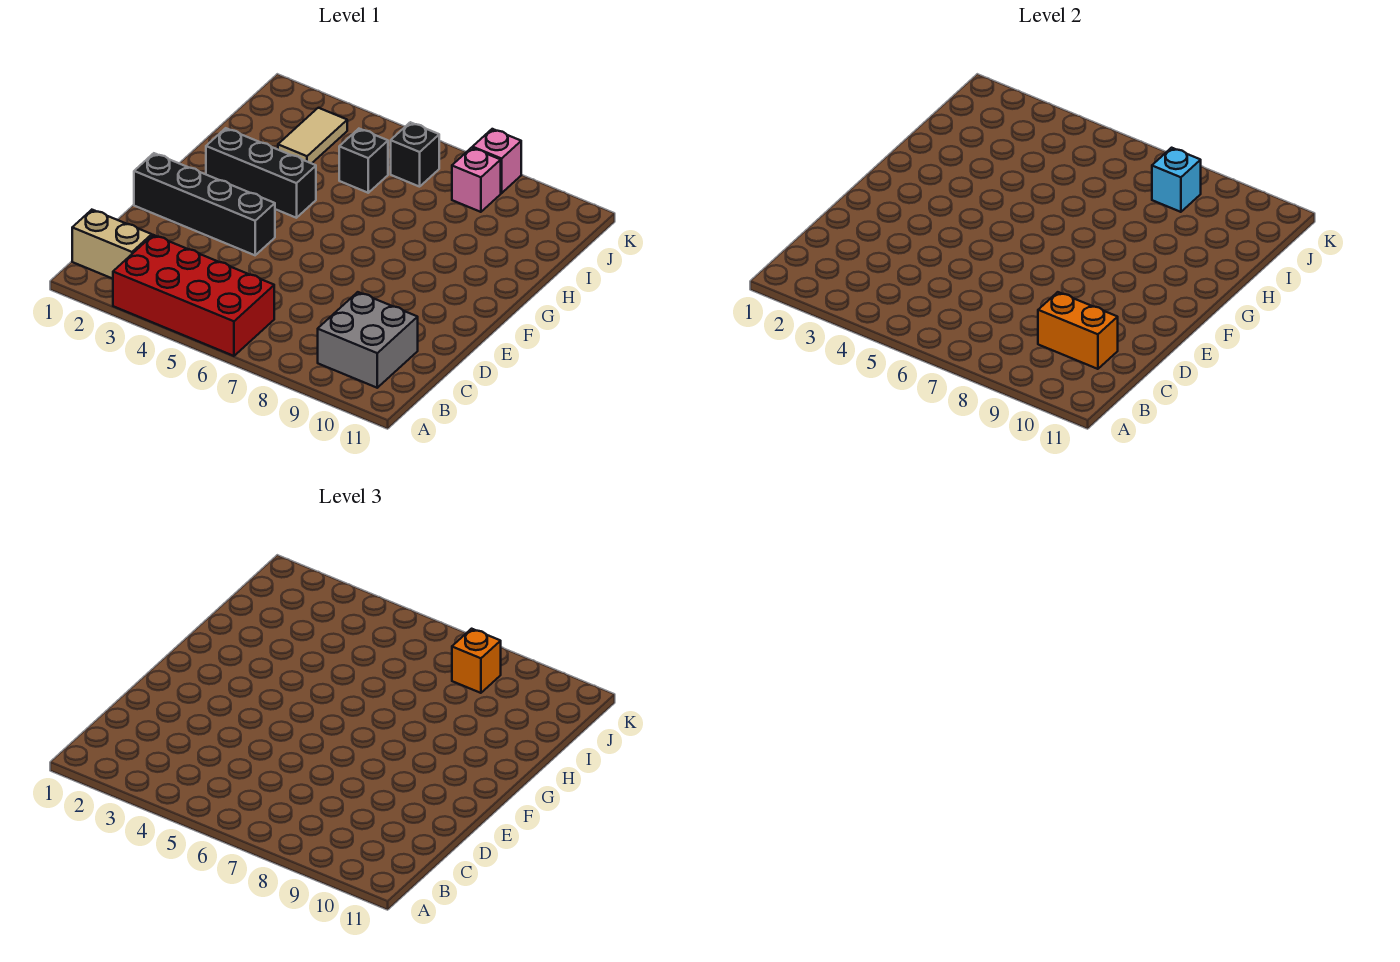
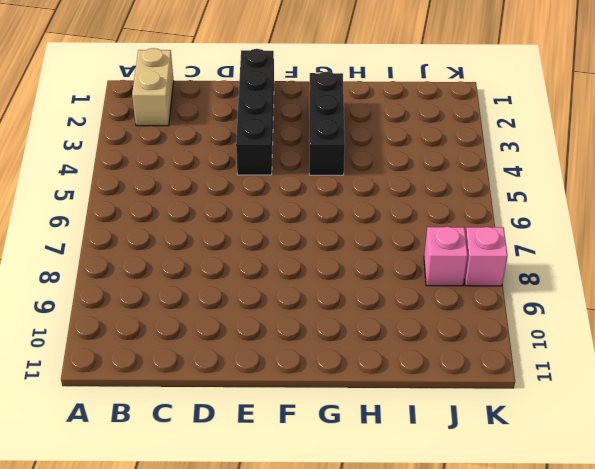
none -> red brick A3:B6 level 1
none -> grey brick B9:C10 level 1
none -> tan tile I3:J3 level 1

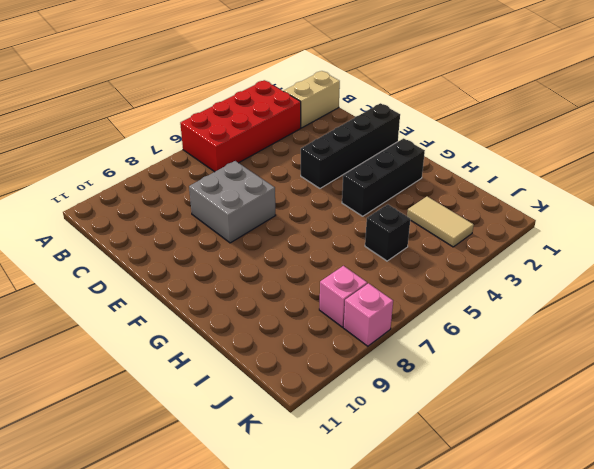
grey brick D7:E8 level 1 -> grey brick B9:C10 level 1
none -> black brick J6 level 1
none -> orange brick C9:C10 level 2
none -> cyan brick J8 level 2

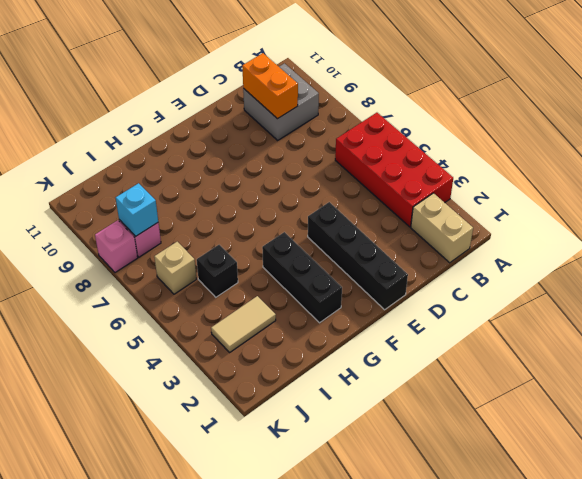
tan brick J6 level 1 -> black brick J6 level 1
none -> orange brick J8 level 3

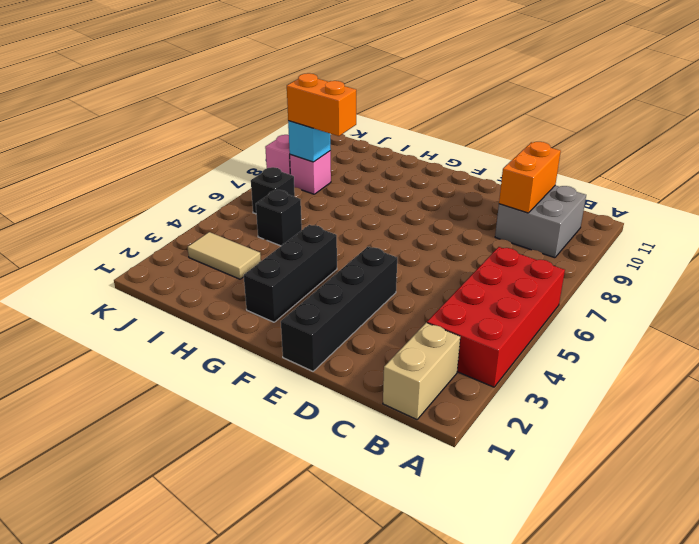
orange brick I8:J8 level 3 -> orange brick J8 level 3

